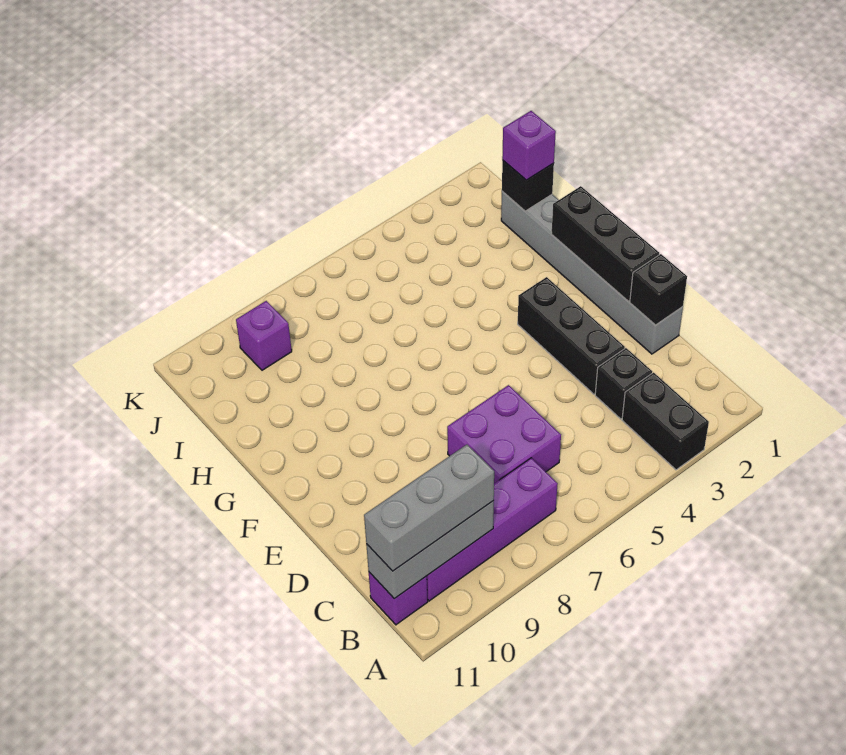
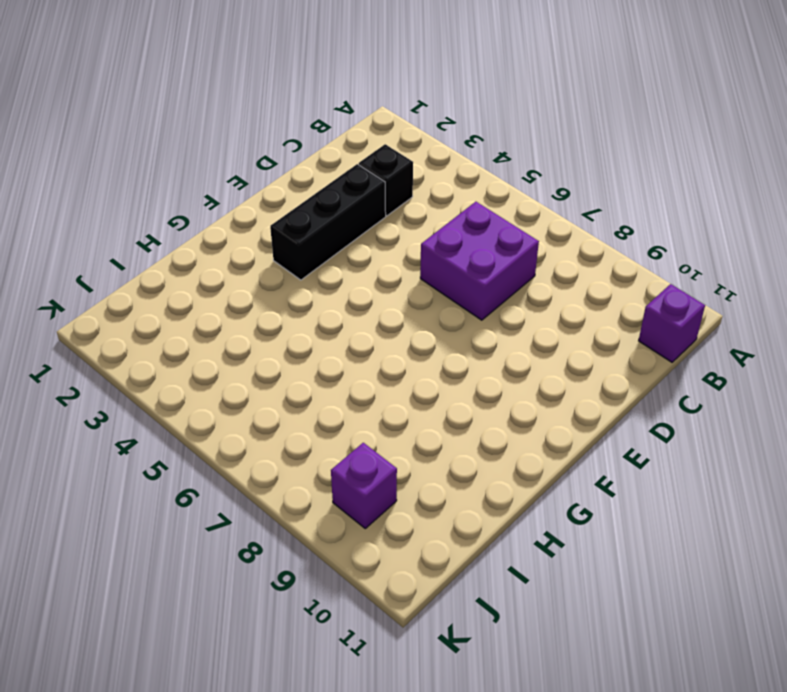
none -> black brick A3:B3 level 1
none -> purple brick B7:B10 level 1
none -> grey brick D1:I1 level 1

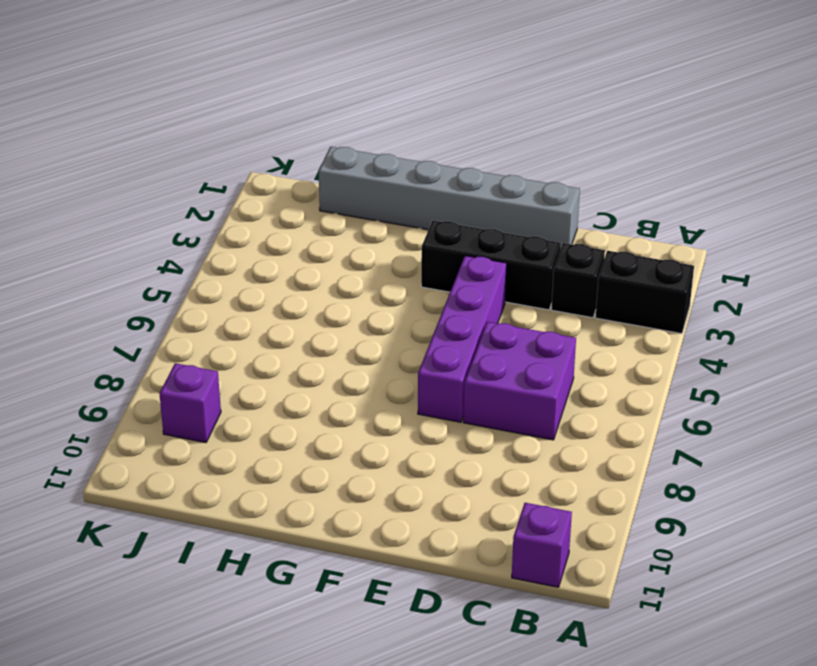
purple brick E4:E7 level 1 -> purple brick B7:B10 level 1
none -> grey brick B9:B11 level 2
none -> black brick D1 level 2
none -> black brick E1:G1 level 2

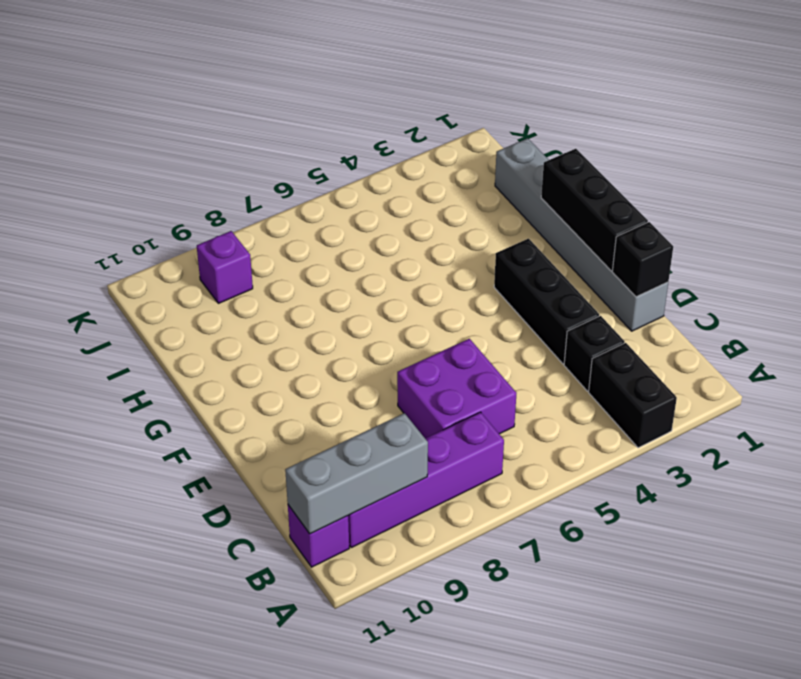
none -> black brick I1 level 2
none -> grey brick B9:B11 level 3
none -> purple brick I1 level 3

